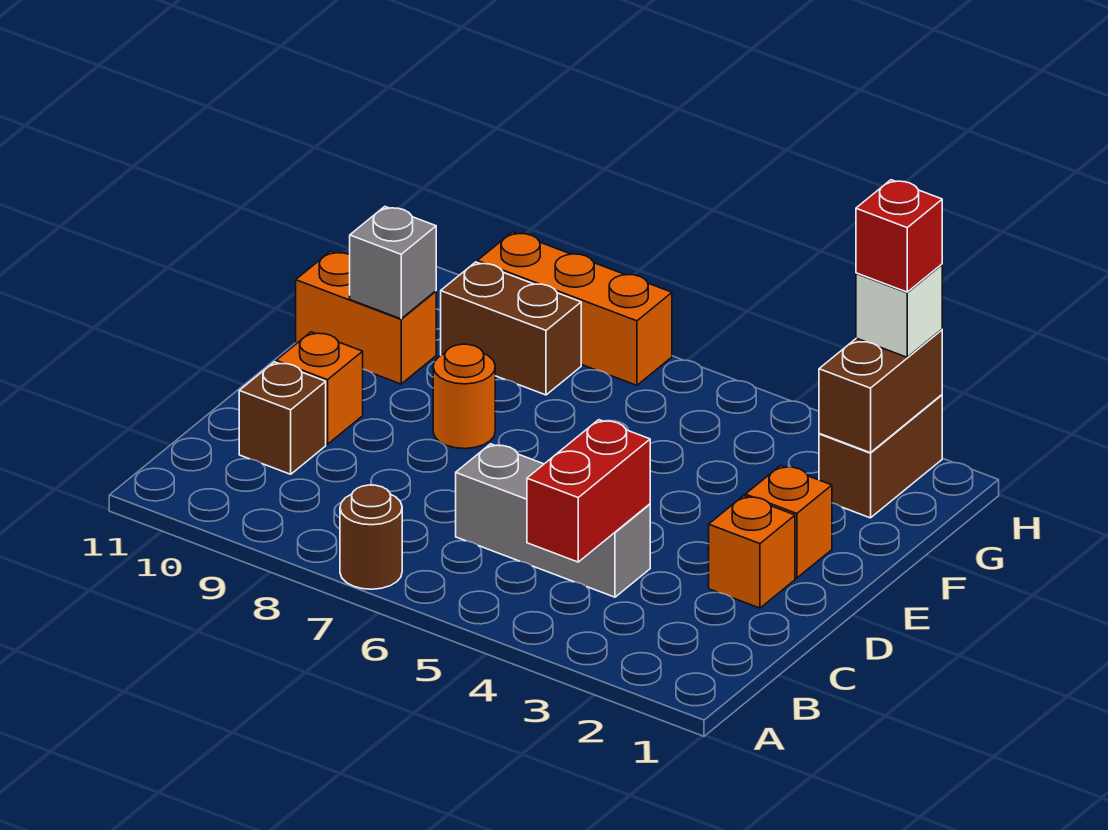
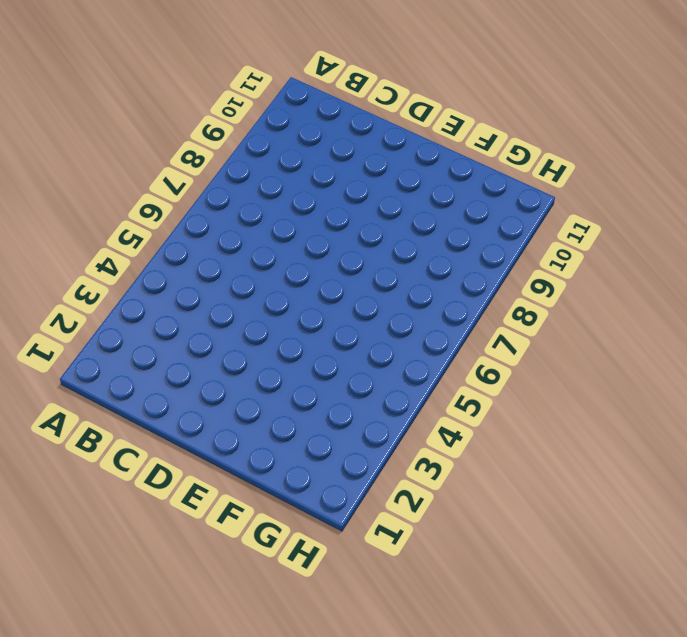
none -> brown round brick A7 level 1
none -> grey brick C4:C6 level 1
none -> brown brick C10 level 1

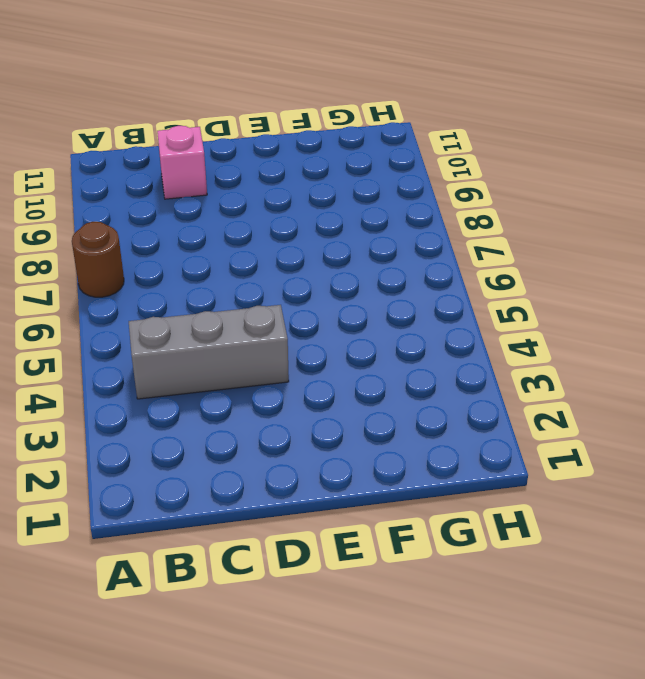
grey brick B4:D4 level 1 -> grey brick C4:C6 level 1
pink brick C10 level 1 -> brown brick C10 level 1
none -> orange brick D2 level 1
none -> orange brick D10 level 1
none -> orange brick E2 level 1

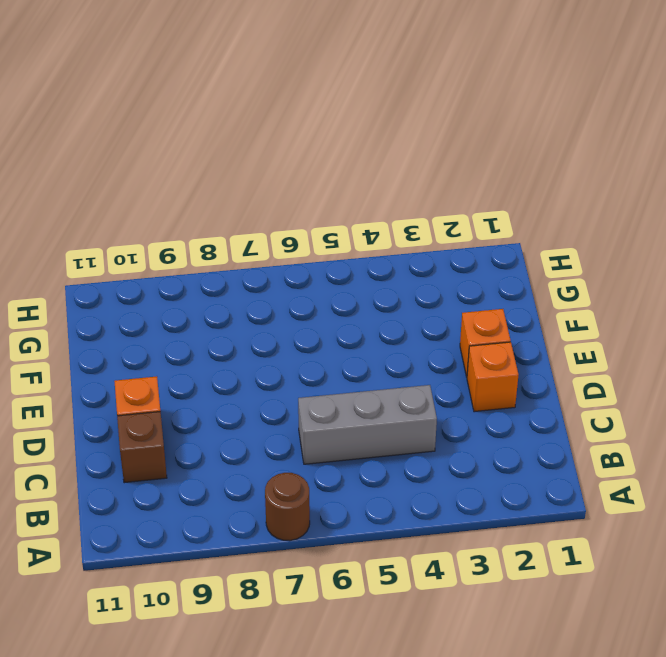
none -> orange round brick E8 level 1
none -> orange brick F10:F11 level 1
none -> brown brick G2:H2 level 1

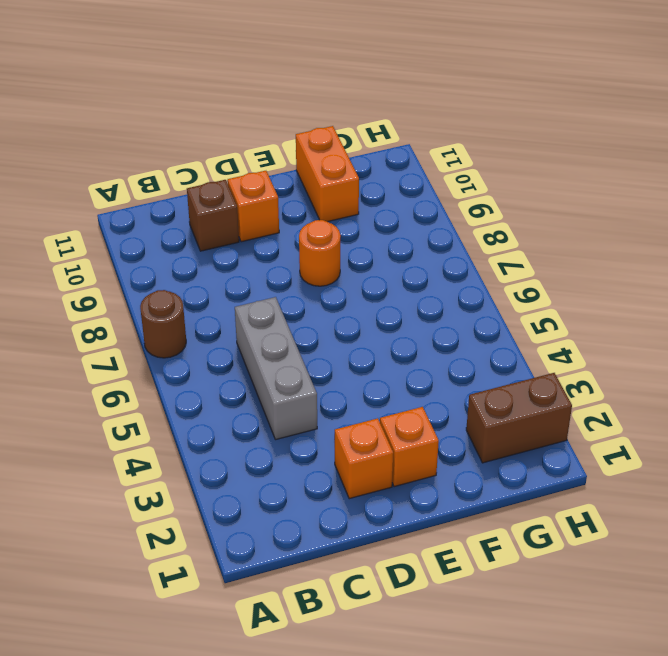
none -> brown brick G8:G9 level 1
none -> orange brick H7:H9 level 1
none -> red brick B4:C4 level 2

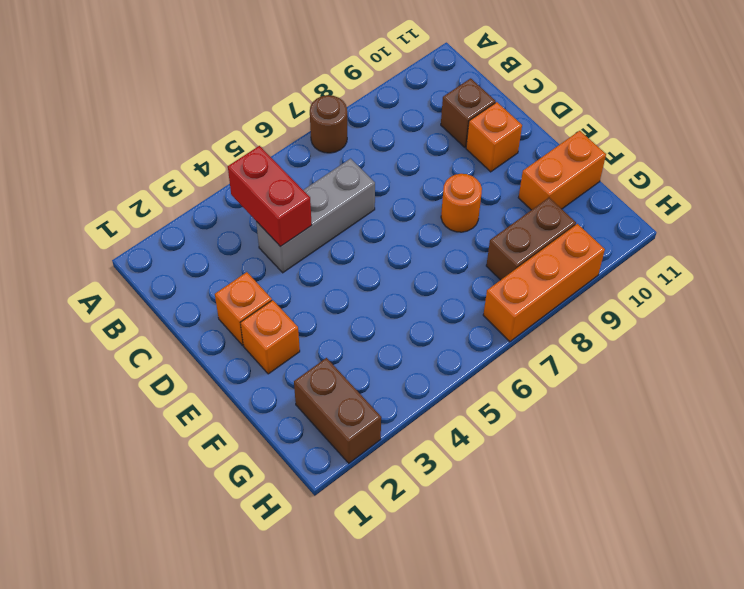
none -> grey brick F10 level 2
none -> brown brick G2:H2 level 2
none -> white brick H2 level 3

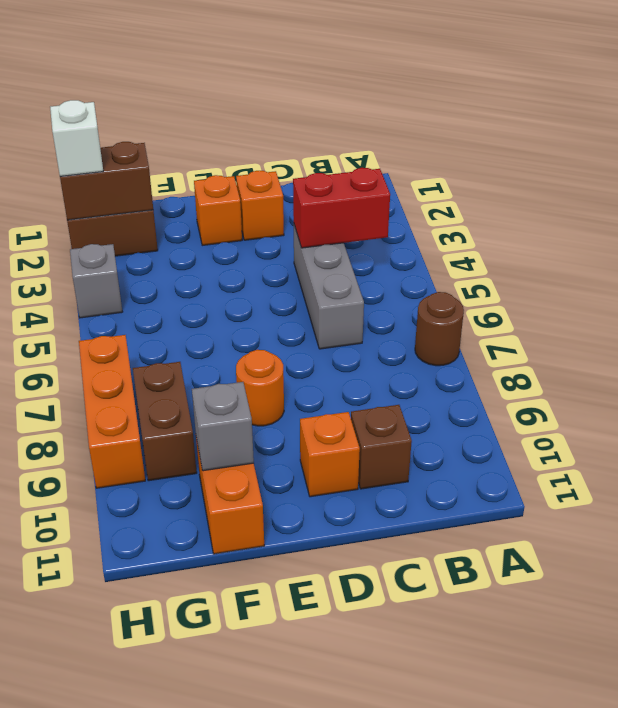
grey brick H4 level 1 -> none
none -> red brick H2 level 4

